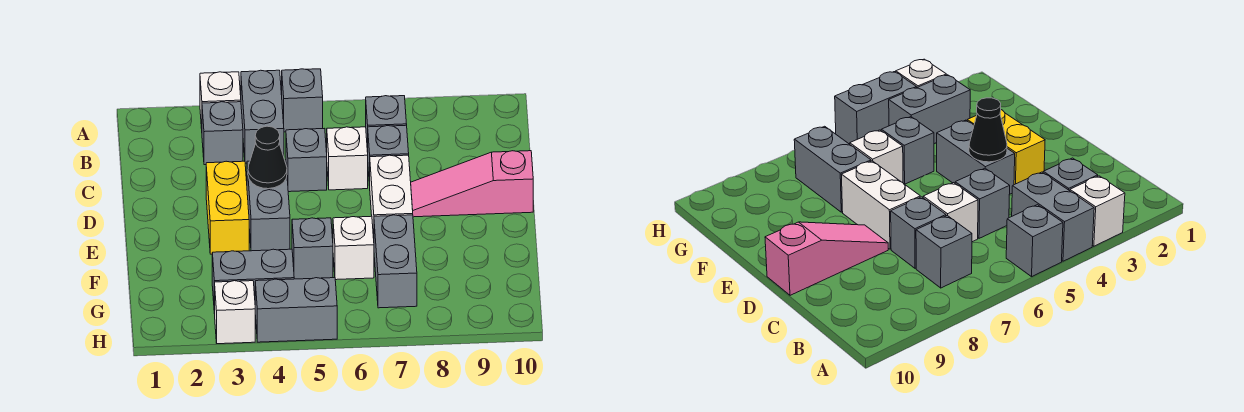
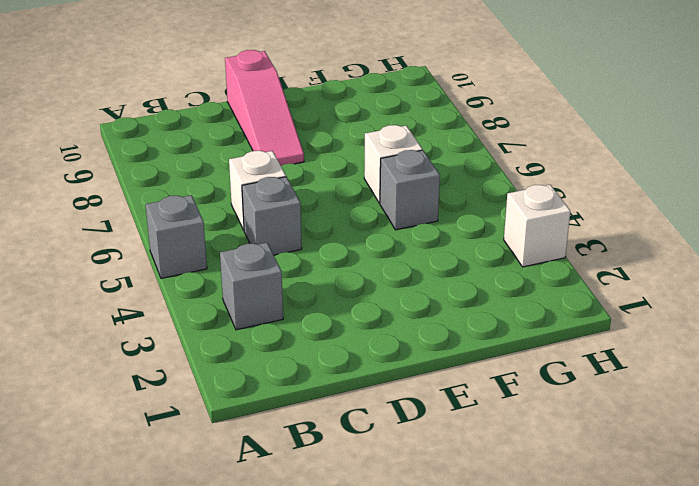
none -> white brick A3 level 1
none -> grey brick A4:B4 level 1
none -> grey brick B7 level 1

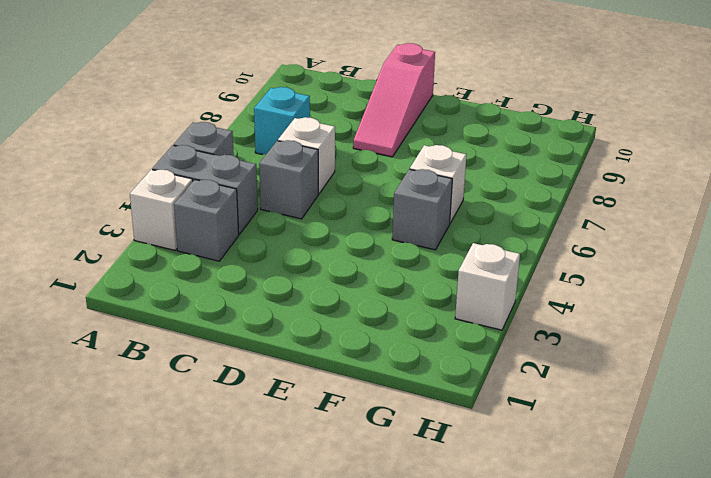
cyan brick B7 level 1 -> grey brick B7 level 1
none -> grey brick C7 level 1
none -> yellow brick D3:E3 level 1
none -> grey brick D4:E4 level 1

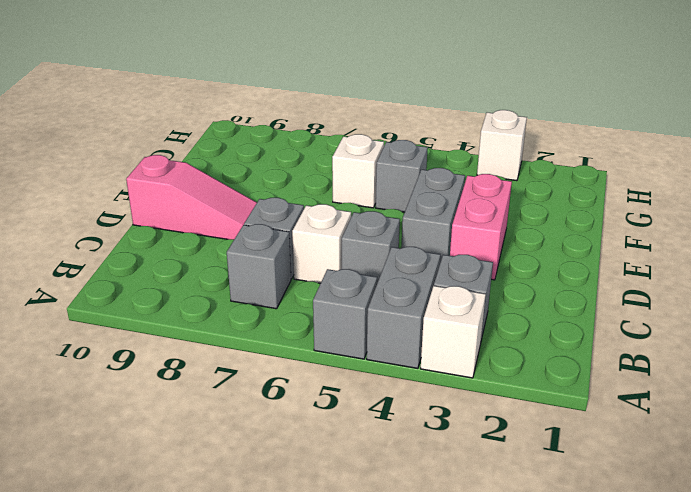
pink brick D3:E3 level 1 -> yellow brick D3:E3 level 1
none -> white brick D7:E7 level 1
none -> grey brick F7:G7 level 1
none -> grey brick G3:G4 level 1

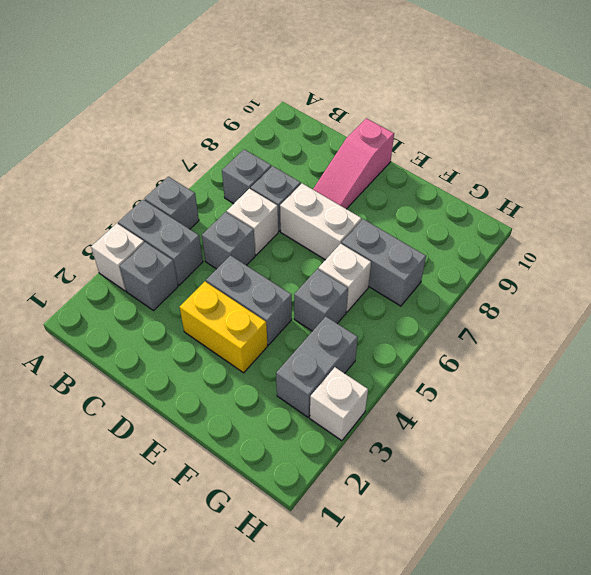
none -> grey brick H4:H5 level 1
none -> black cone D4 level 2

